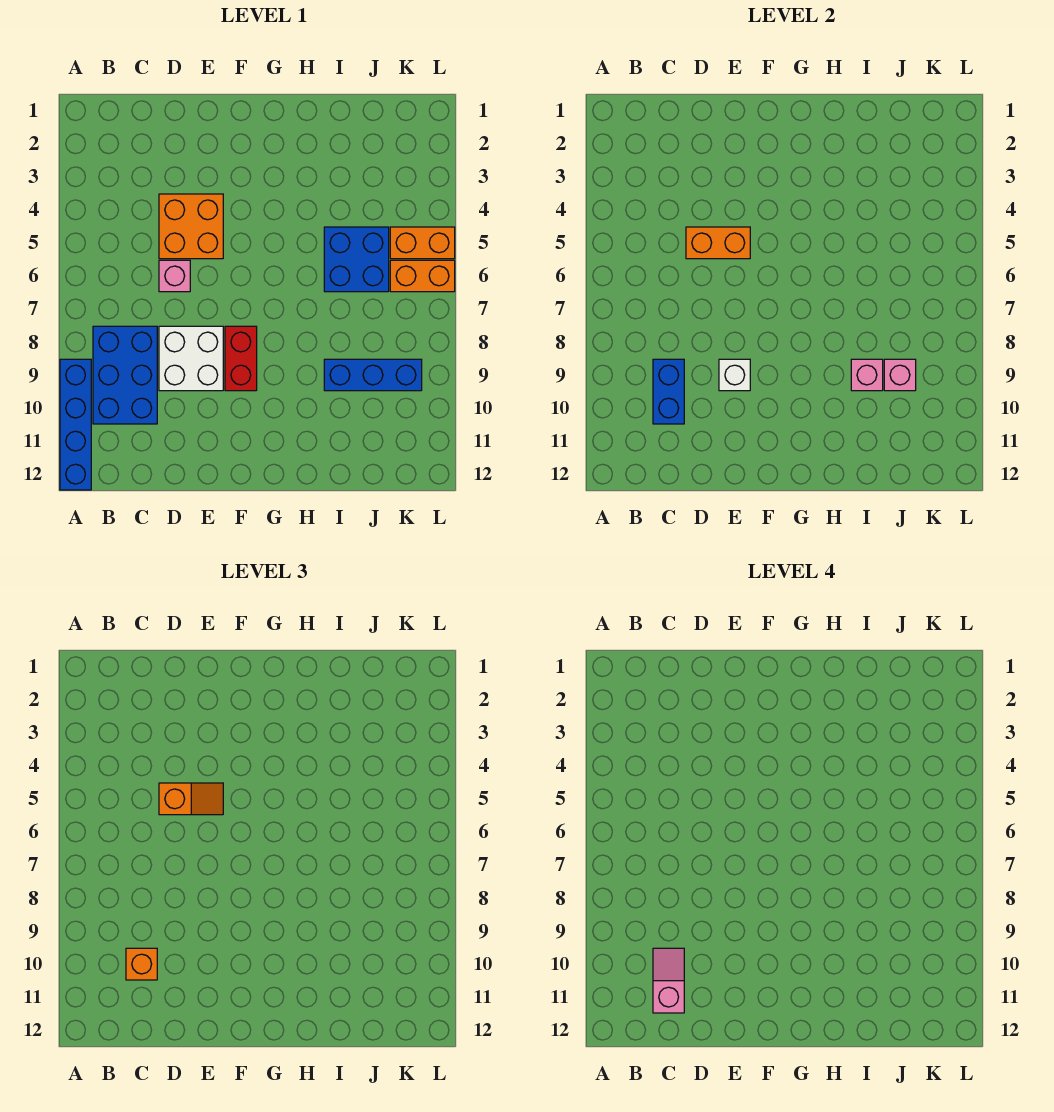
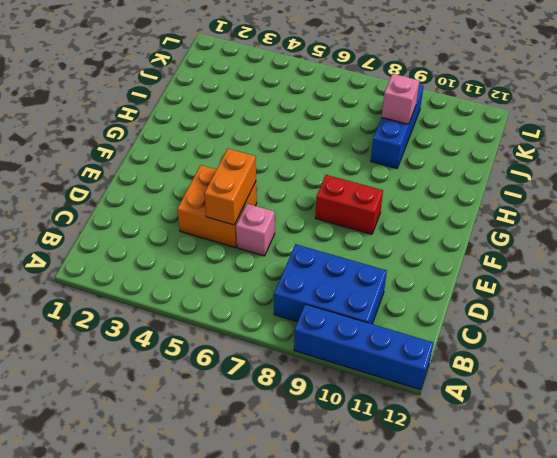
none -> white brick D8:E9 level 1
none -> blue brick I5:J6 level 1
none -> orange brick K5:L5 level 1

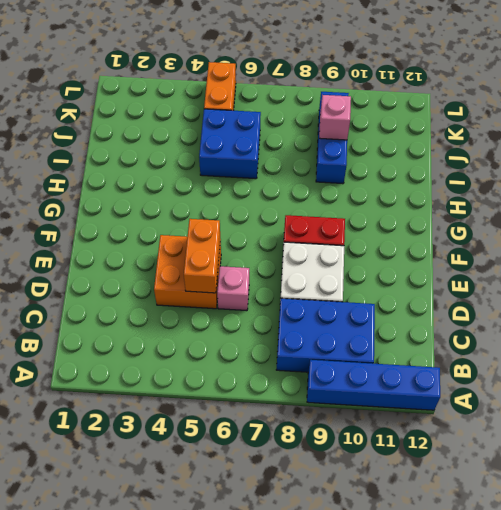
none -> orange brick K6:L6 level 1
none -> blue brick C9:C10 level 2
none -> white brick E9 level 2

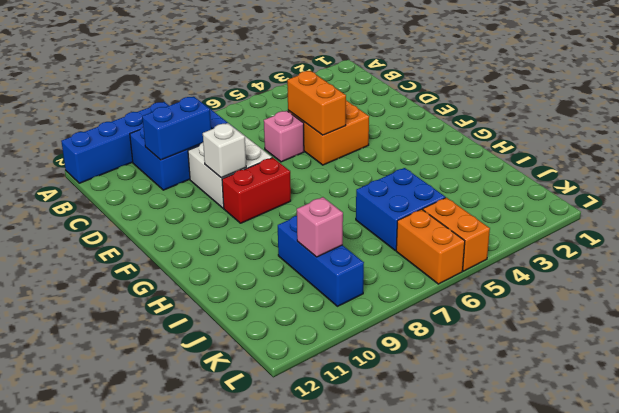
none -> pink brick I9 level 2
none -> orange brick C10 level 3
none -> orange slope D5:E5 level 3 top D

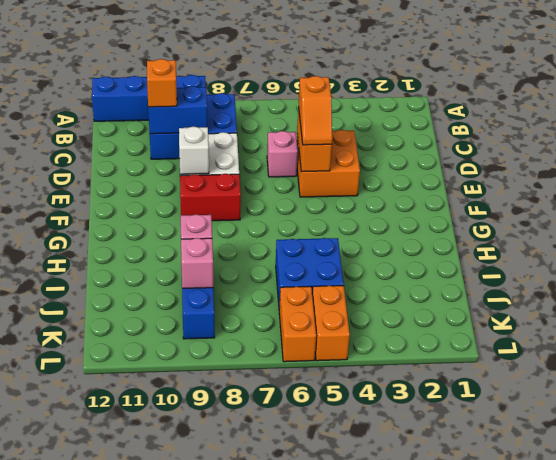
none -> pink slope C10:C11 level 4 top 11

